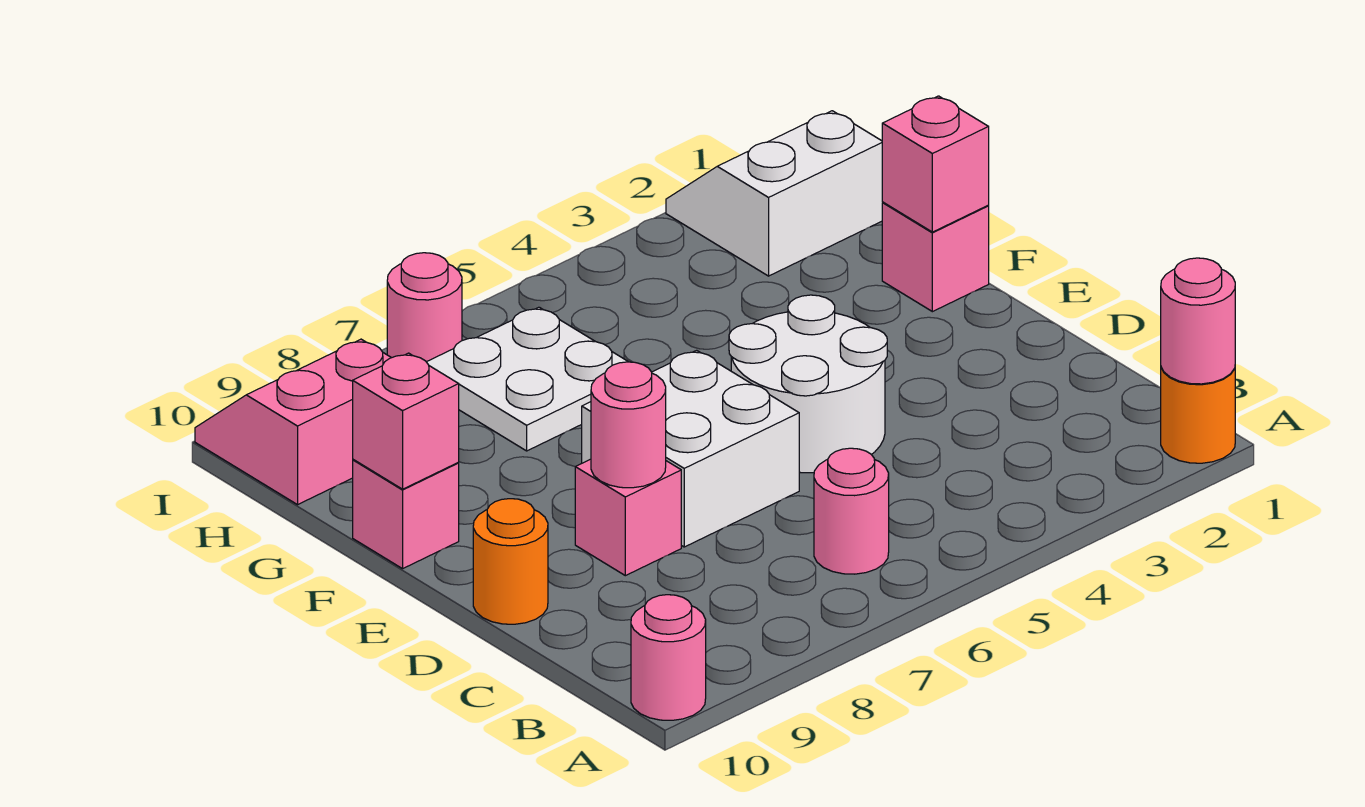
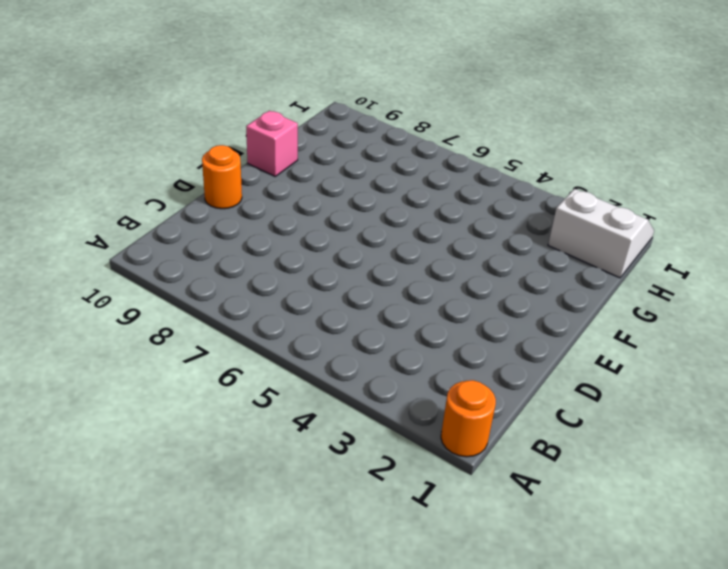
none -> pink round brick A10 level 1
none -> pink round brick B6 level 1
none -> white round brick D4:E5 level 1

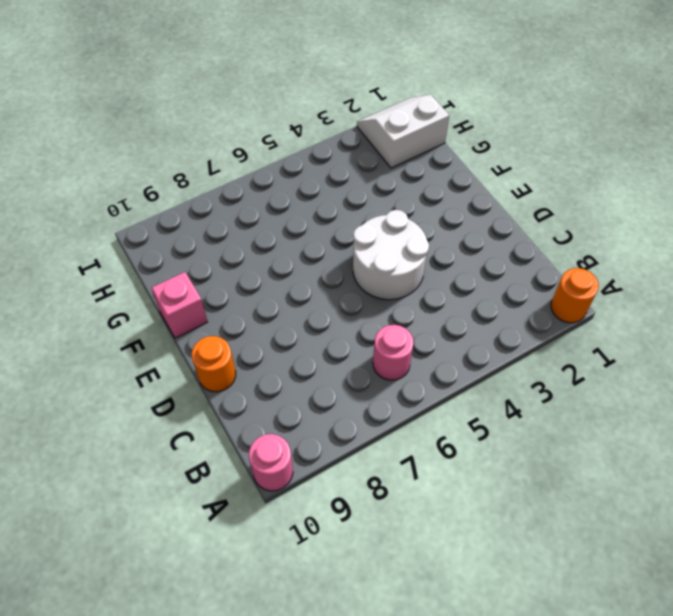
none -> white brick D6:E7 level 1
none -> pink brick D8 level 1
none -> pink brick F1 level 1

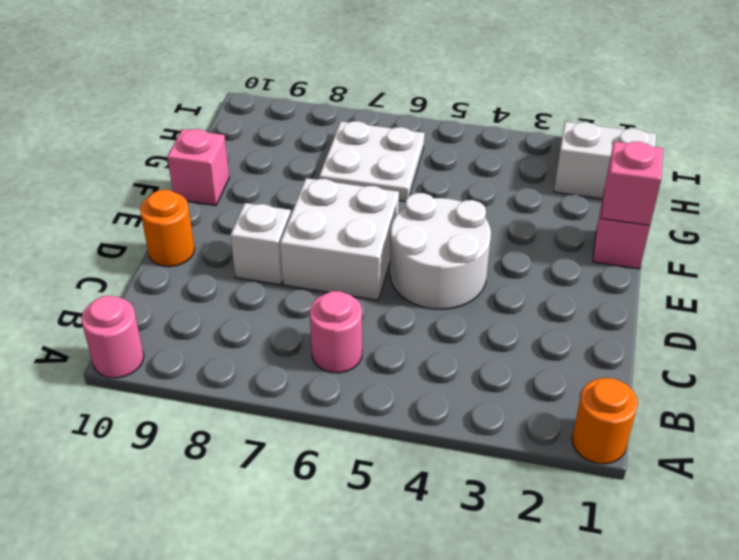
white brick D8 level 1 -> pink brick D8 level 1
none -> pink slope H9:I10 level 1 top H
none -> pink round brick I7 level 1
none -> pink round brick A1 level 2

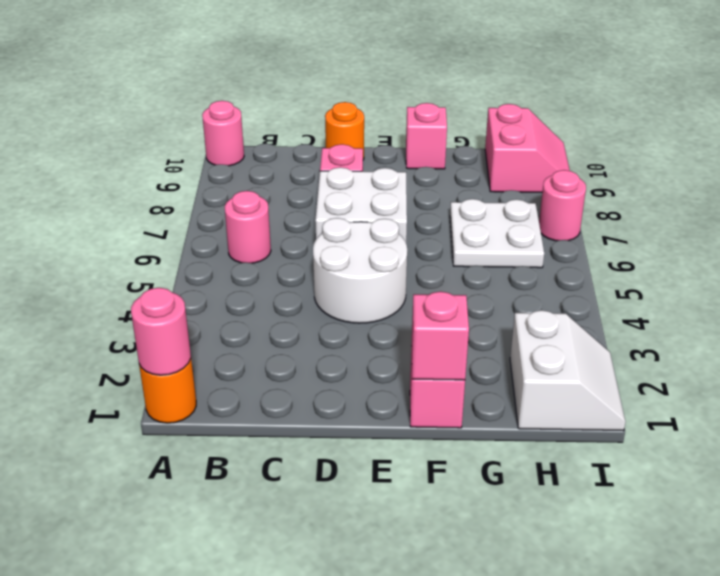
none -> pink round brick D8 level 2
none -> pink brick F10 level 2

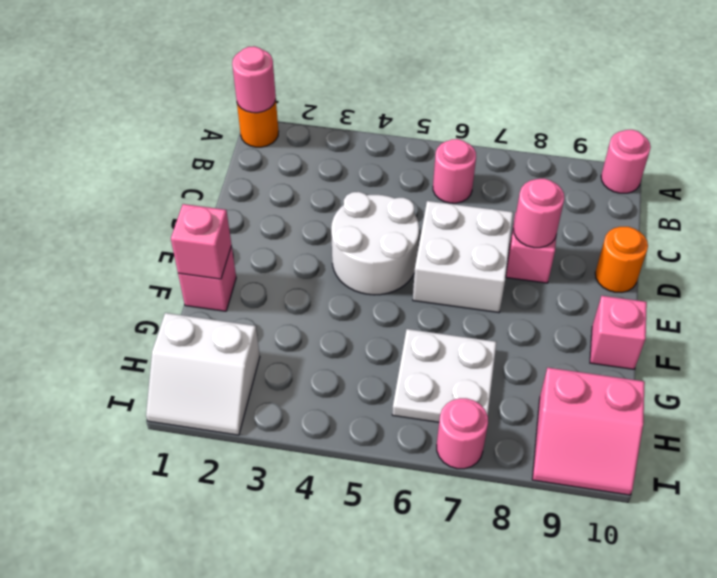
none -> pink brick F10 level 2

